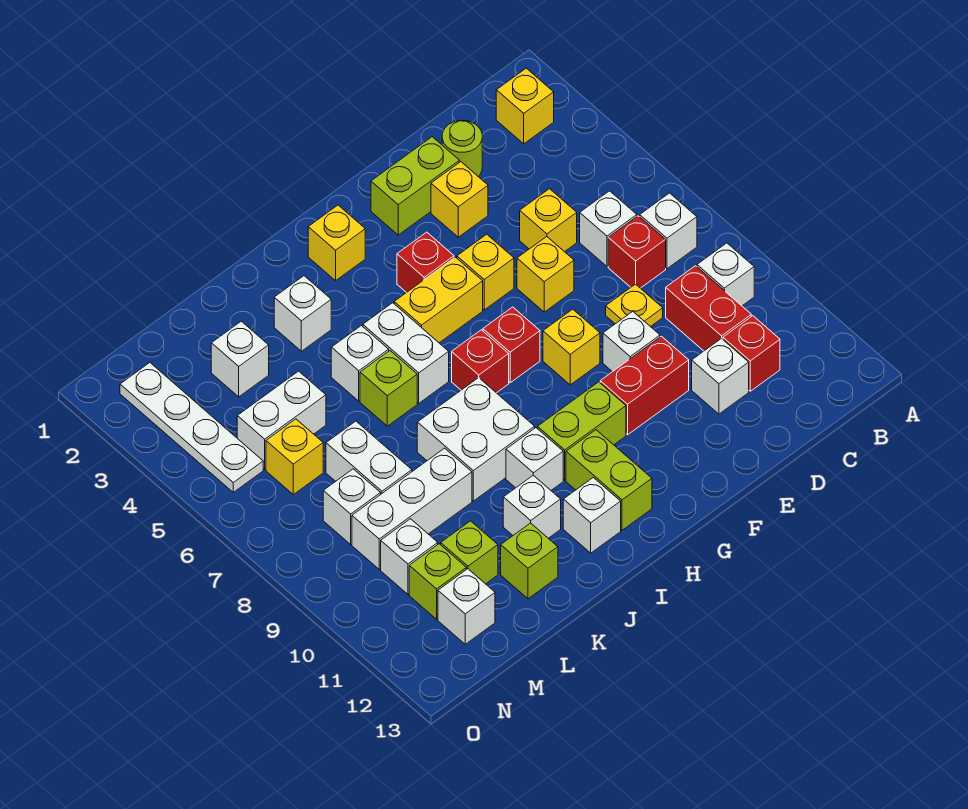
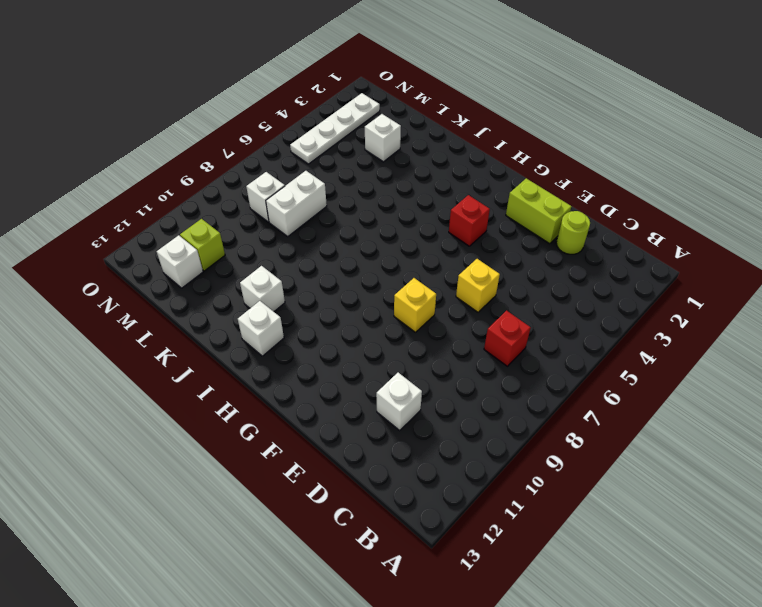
none -> yellow brick B2 level 1
none -> white brick B7 level 1
none -> white brick B9 level 1
none -> white brick C6 level 1

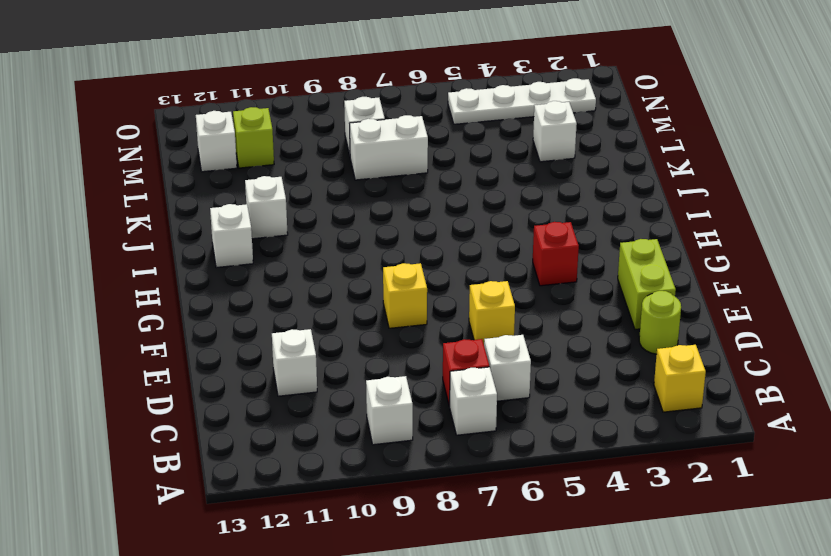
none -> red brick C9:C10 level 1
none -> red brick C11 level 1
none -> yellow brick D5 level 1
none -> yellow plate D8 level 1

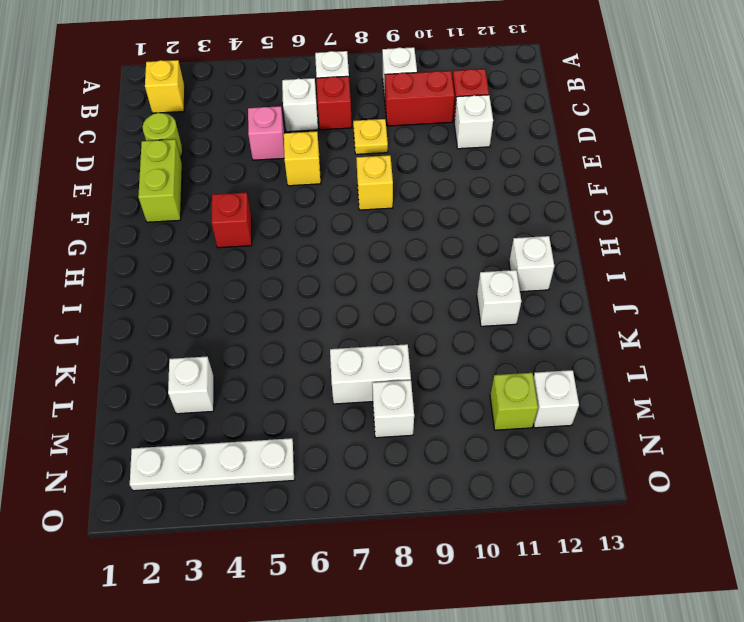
pink brick D5 level 1 -> yellow brick D5 level 1
none -> yellow brick E3 level 1
none -> white brick E9 level 1
none -> red brick E10:F10 level 1
none -> yellow brick F5 level 1

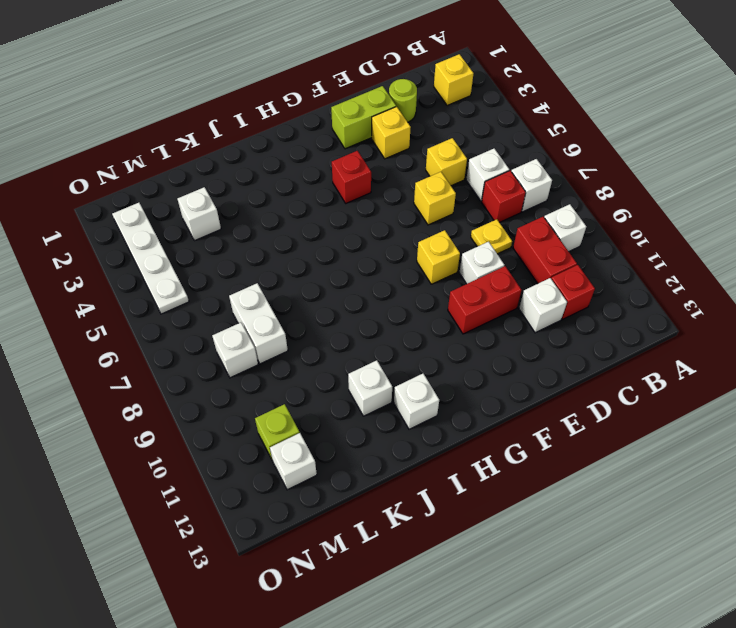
none -> yellow brick F5 level 1
none -> yellow brick G5:H5 level 1
none -> red brick G7 level 1
none -> lime brick G10:H10 level 1

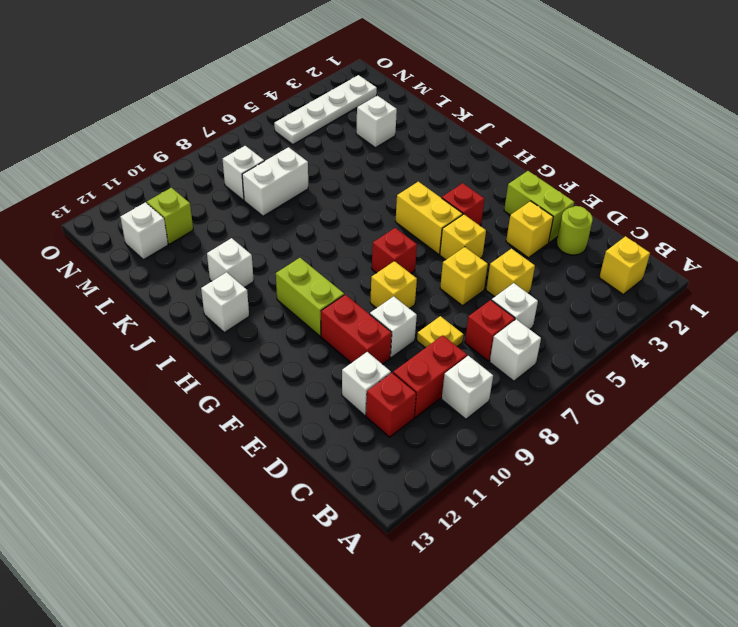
none -> yellow brick H2 level 1
none -> red brick H7 level 1
none -> lime brick H11:H12 level 1
none -> white brick I5:I6 level 1

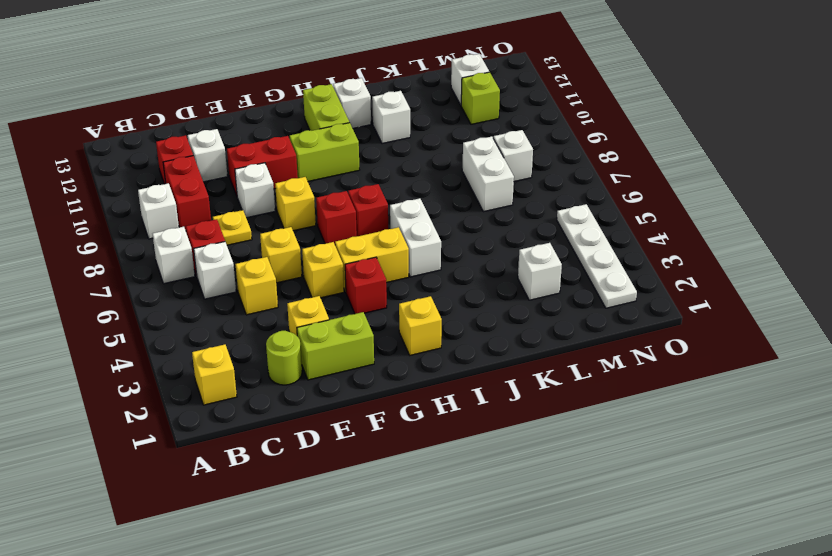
none -> white brick I8:J9 level 1
none -> white brick I10 level 1
none -> white brick J3 level 1
none -> white brick J5 level 1

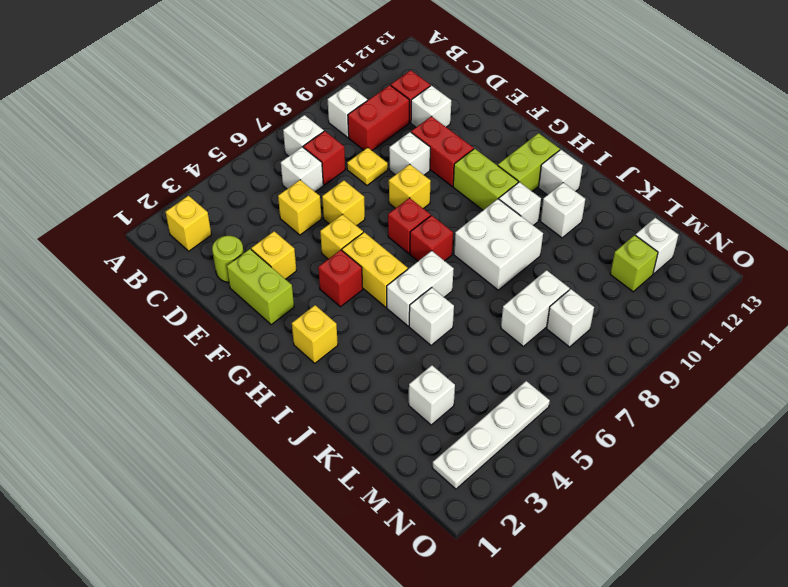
none -> white brick J3 level 1
none -> lime brick J6 level 1
none -> white brick K9:M9 level 1
none -> lime brick K12 level 1

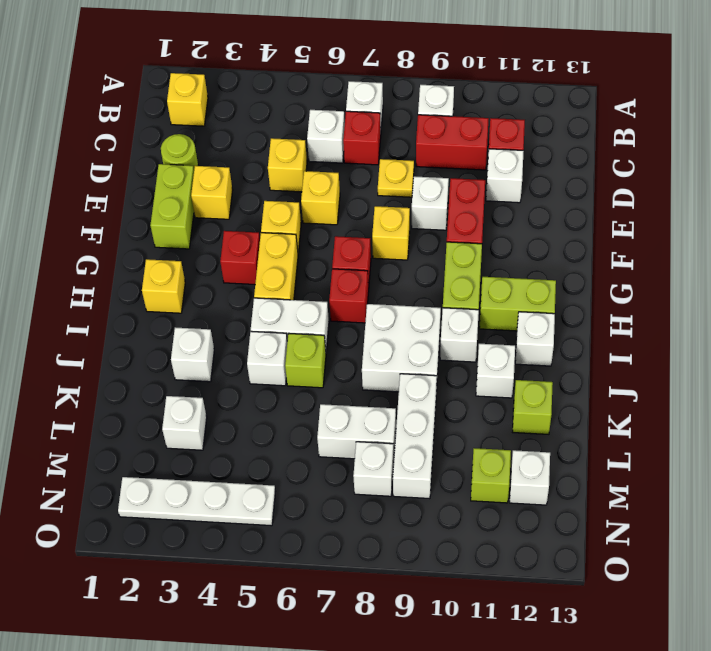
none -> white brick L5:M5 level 1
none -> lime brick L11 level 1
none -> yellow brick M6 level 1
none -> white brick M10 level 1

